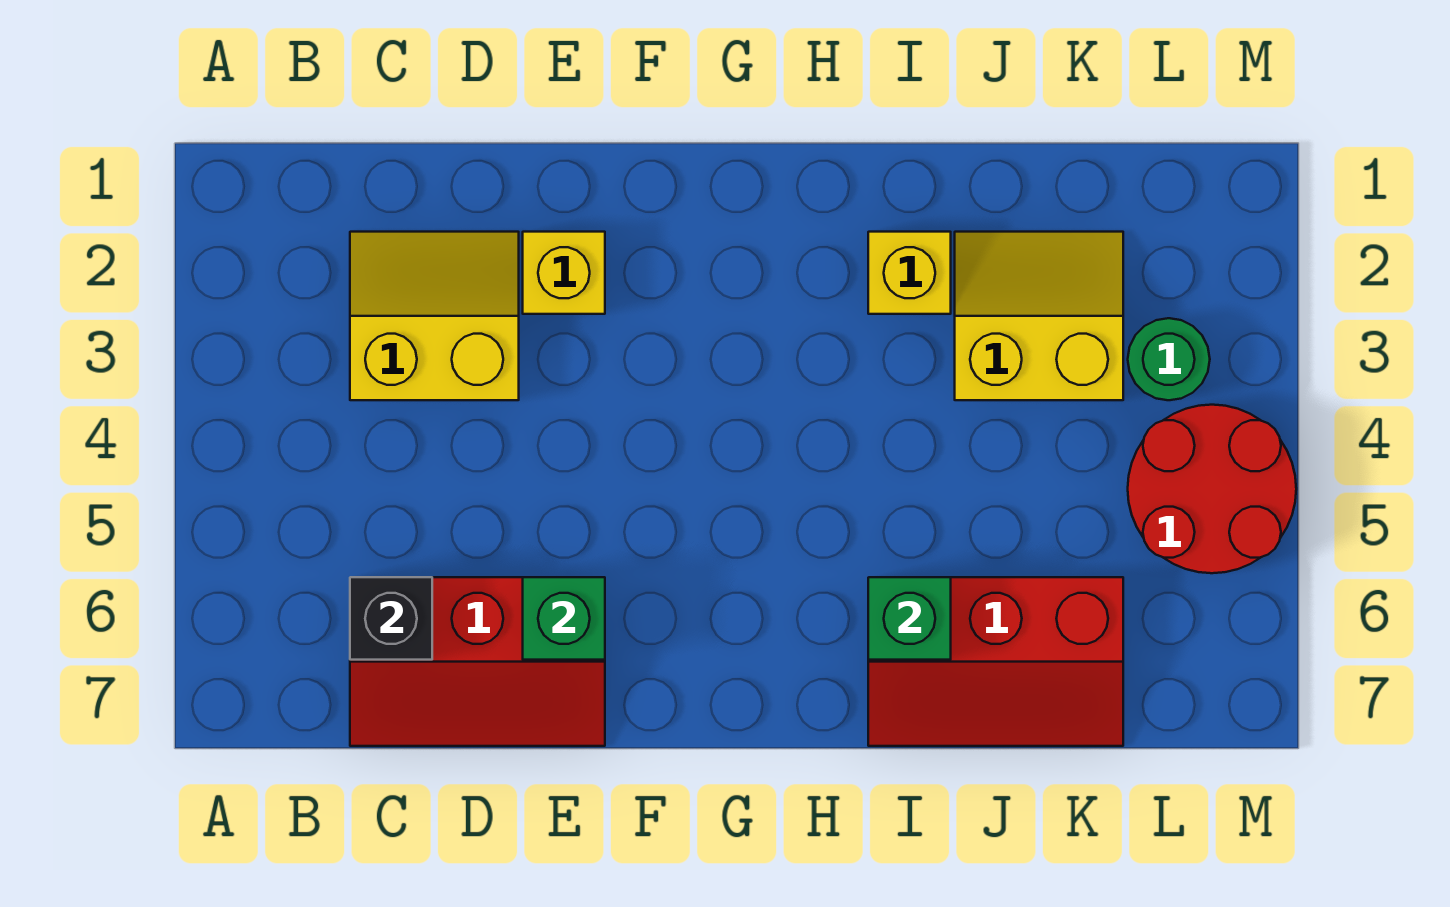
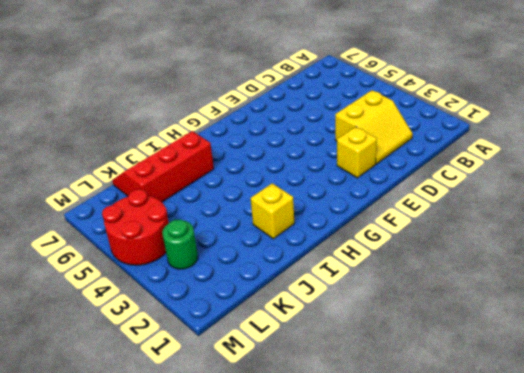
none -> red slope C6:E7 level 1 top 6
none -> yellow slope J2:K3 level 1 top 3

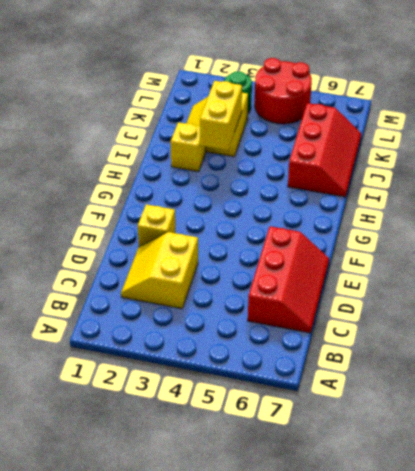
yellow brick I3:J3 level 2 -> none
none -> black brick C6 level 2
none -> green brick E6 level 2

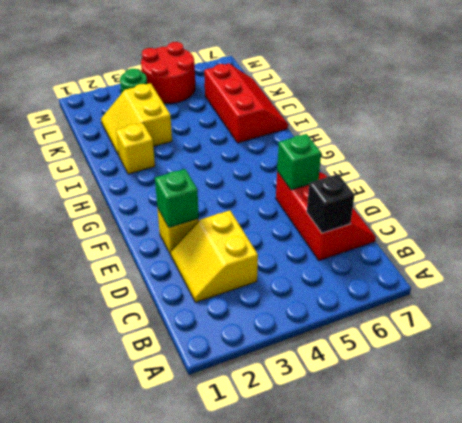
green brick E2 level 2 -> green brick I6 level 2

